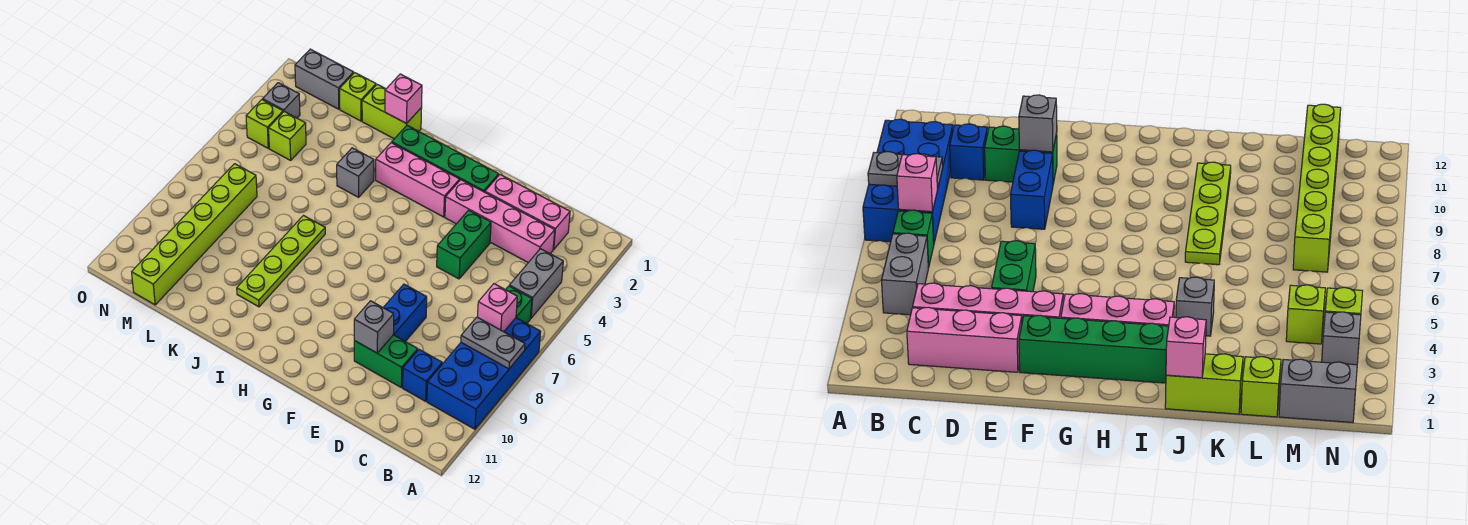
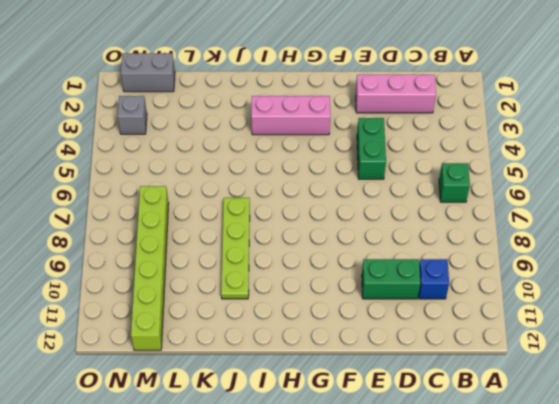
none -> blue brick A7:B10 level 1
none -> grey brick B4:B5 level 1
none -> pink brick C3:F3 level 1

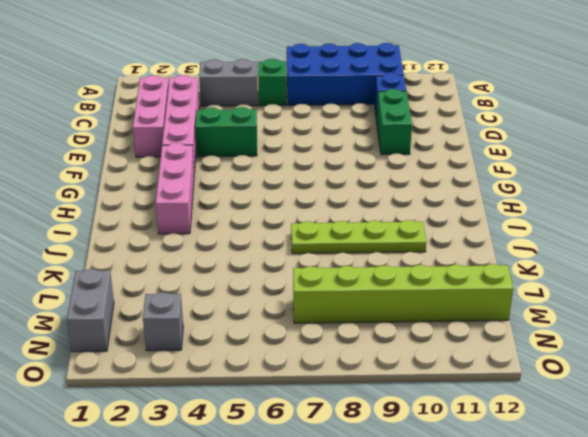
none -> blue brick E8:E9 level 1
none -> green brick F2:I2 level 1
none -> lime brick J1:K1 level 1

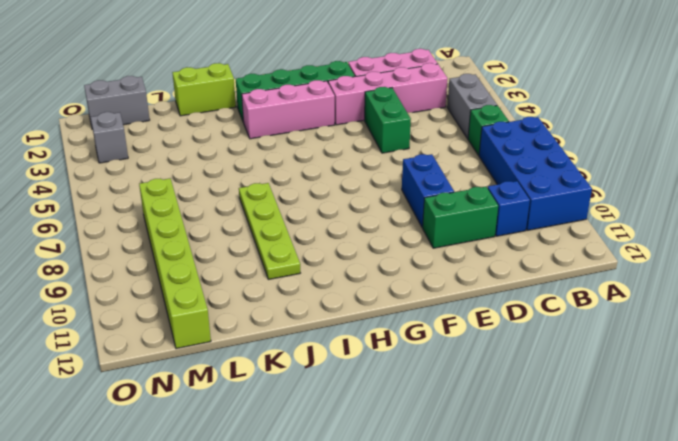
none -> grey brick J4 level 1
none -> lime brick L1 level 1
none -> lime brick M4 level 1

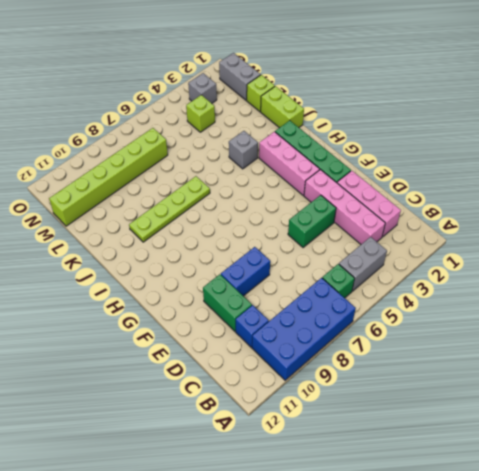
none -> lime brick N4 level 1
none -> grey plate A8:B8 level 2
none -> pink brick B7 level 2

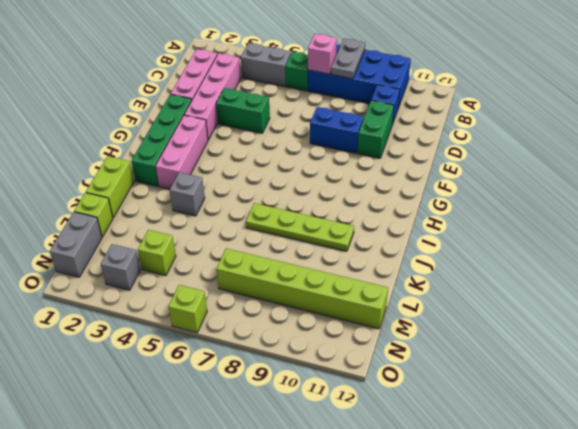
lime brick O6 level 1 -> lime brick N4 level 1
none -> grey brick E10 level 2
none -> pink brick J1 level 2

